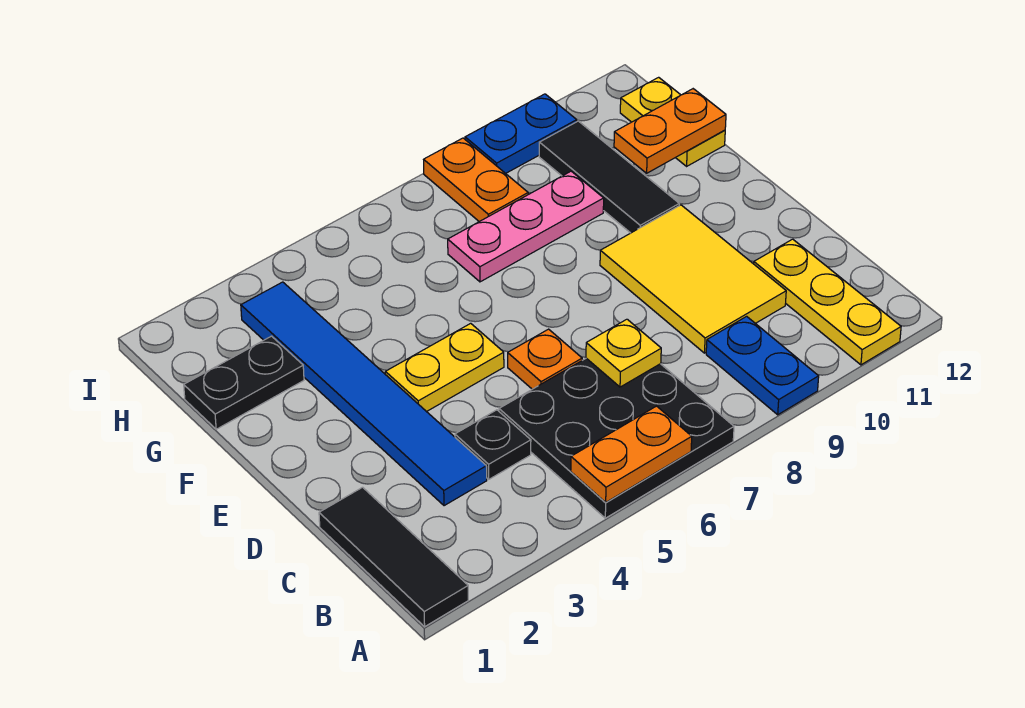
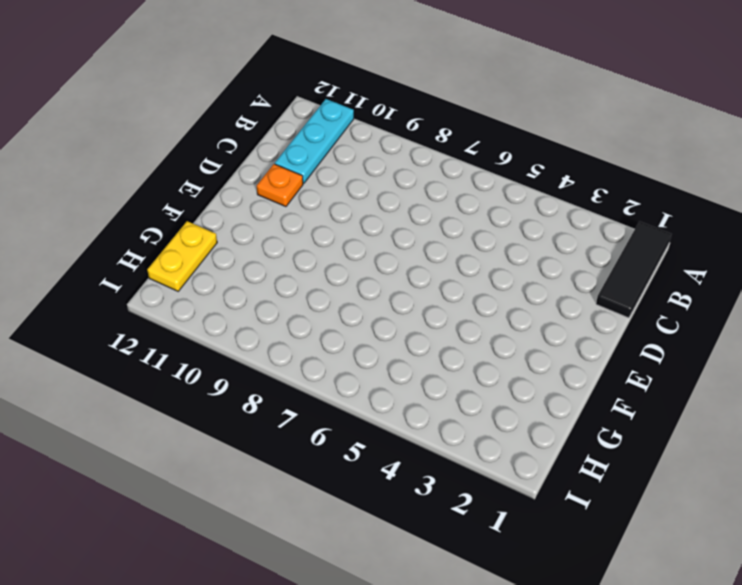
cyan plate A11:C11 level 1 -> yellow plate A11:C11 level 1
orange plate D11 level 1 -> orange plate D6 level 1
none -> black plate A5:C7 level 1
none -> blue plate A9:B9 level 1
none -> blue tile C3:H3 level 1

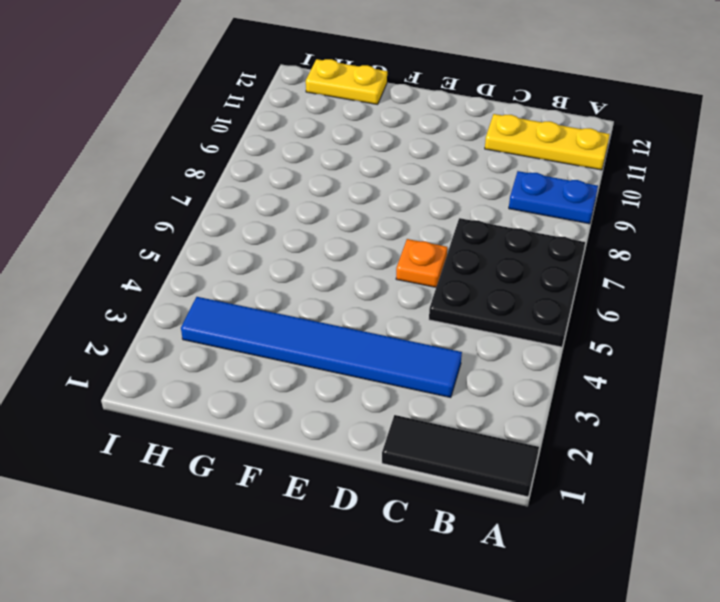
none -> black plate C4 level 1
none -> yellow tile C9:E10 level 1
none -> yellow plate E4:E5 level 1

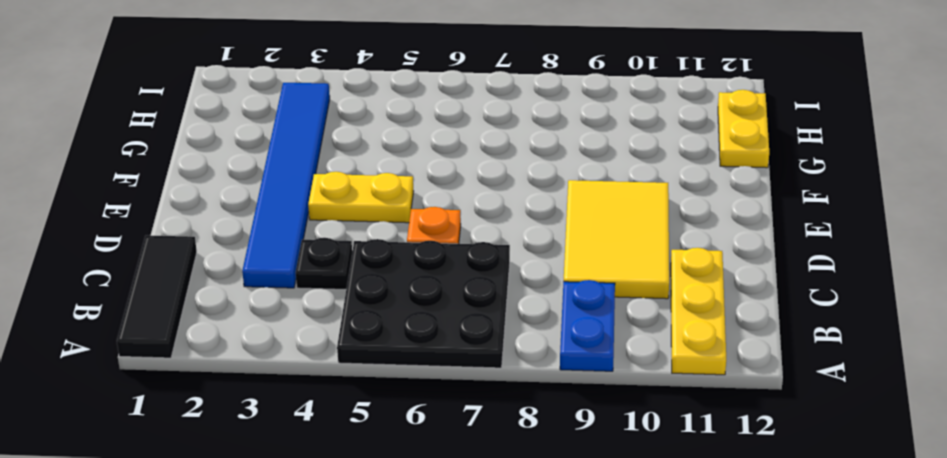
none -> black tile F10:H10 level 1
none -> black plate G1:G2 level 1
none -> pink plate G7:G9 level 1

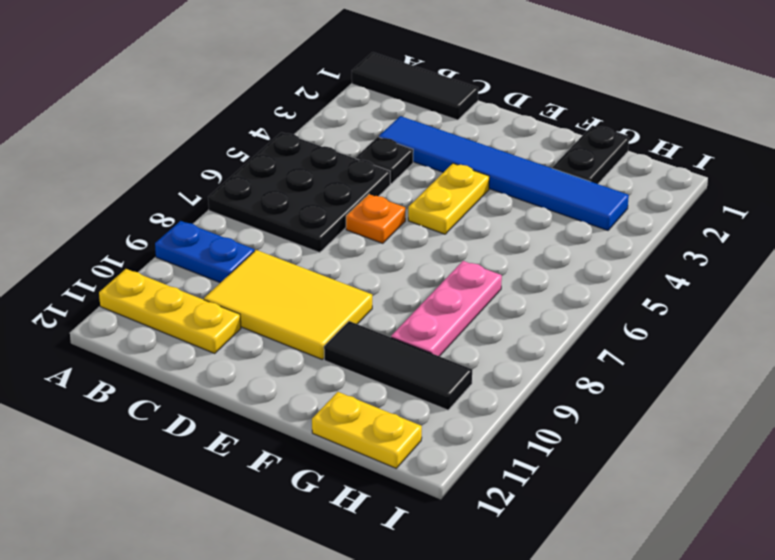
none -> orange plate H8:I8 level 1
none -> blue plate I9:I10 level 1
none -> orange plate A5:A6 level 2

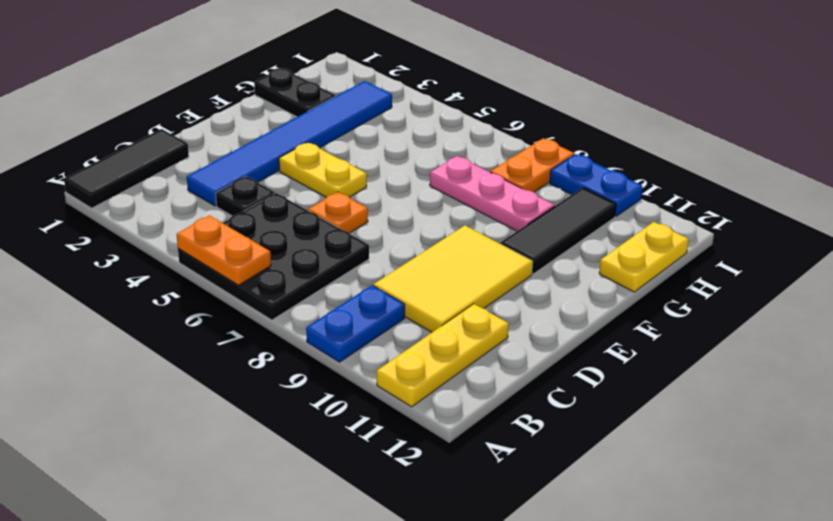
none -> yellow plate C7 level 2
none -> orange plate G11:G12 level 2

